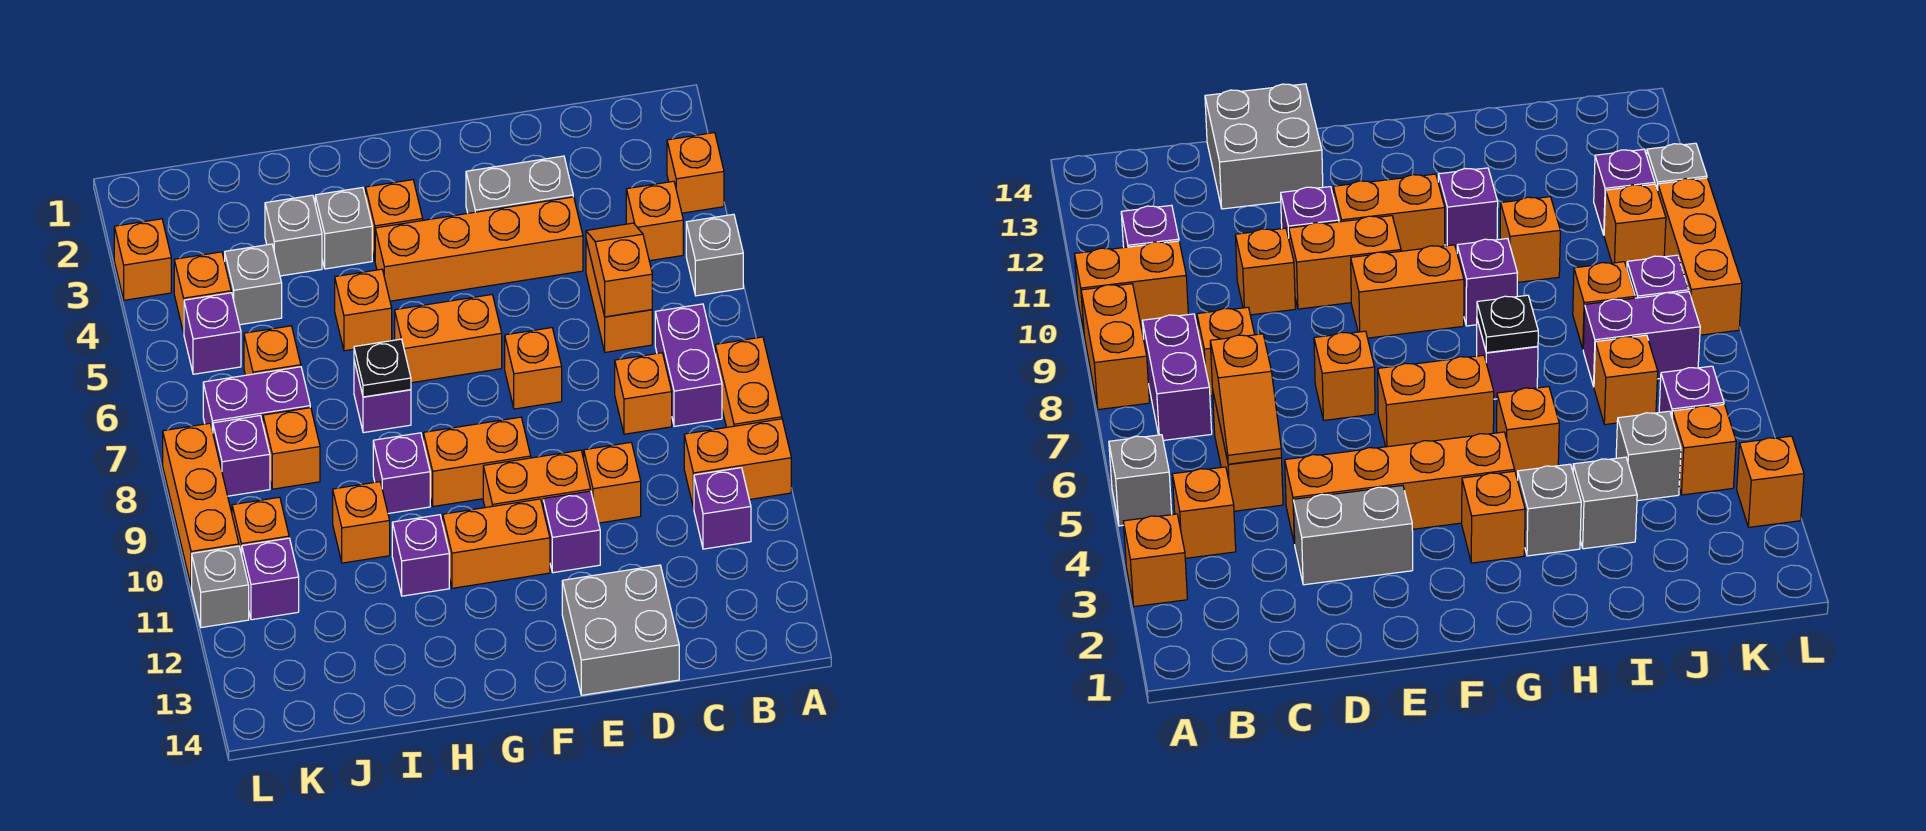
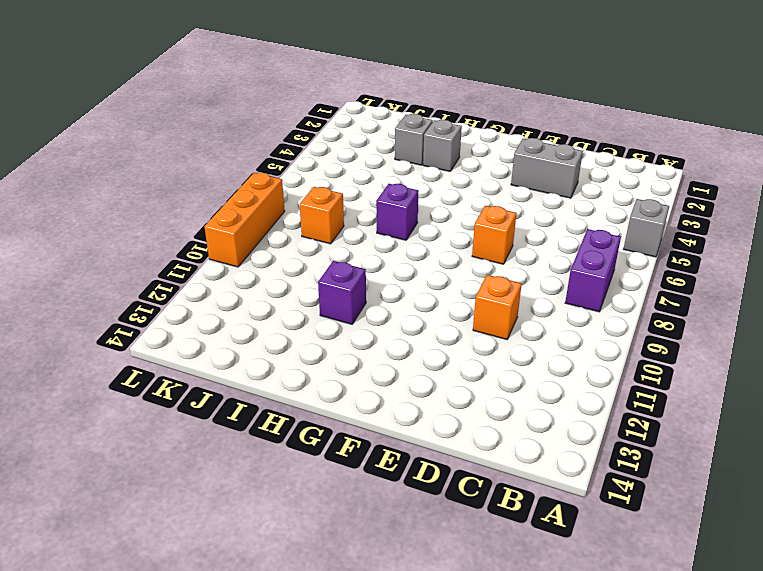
none -> orange brick A3 level 1
none -> orange brick A8:A9 level 1
none -> orange brick A10:B10 level 1
none -> orange brick B4 level 1

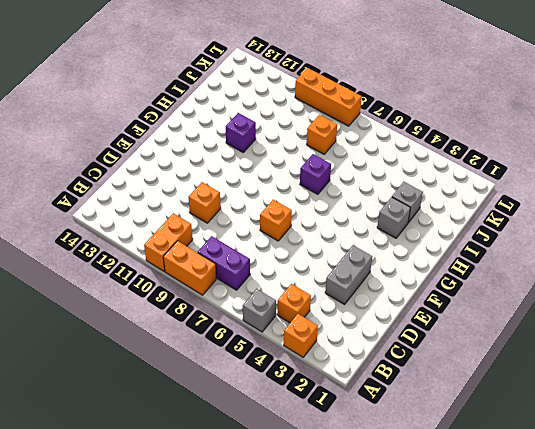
none -> purple brick B11 level 1
none -> orange brick C5:C6 level 1
none -> orange brick C8 level 1
none -> orange brick D4:G4 level 1

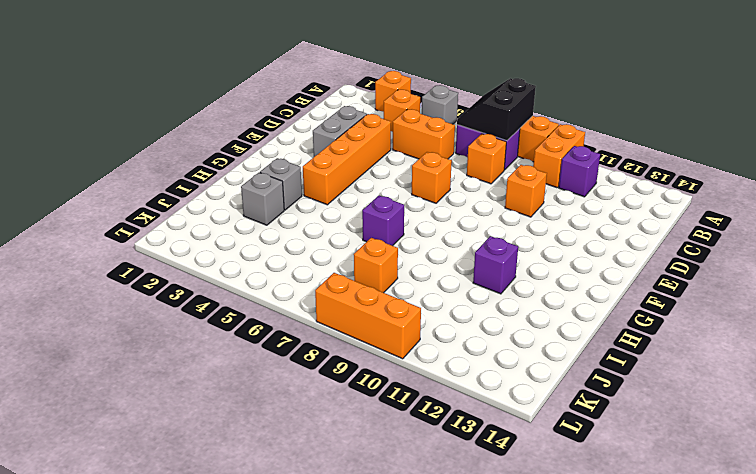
black slope A7:B8 level 2 top 8 -> none
none -> grey brick D13:E14 level 1
none -> orange brick E10:F10 level 1
none -> purple brick E11 level 1
none -> orange brick F6:G6 level 1

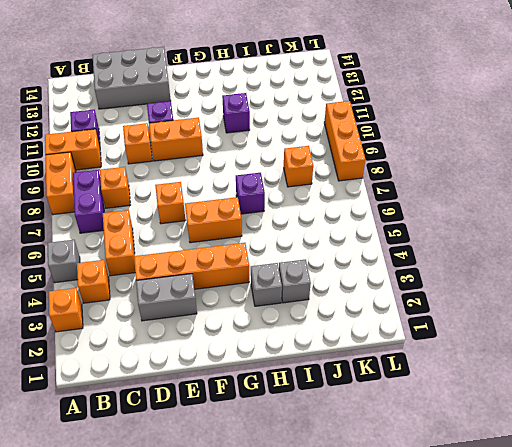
grey brick C13:E14 level 1 -> grey brick D13:E14 level 1
none -> orange brick F9:G9 level 1
none -> orange brick F11:G11 level 1
none -> orange brick G3 level 1
none -> orange brick H5 level 1

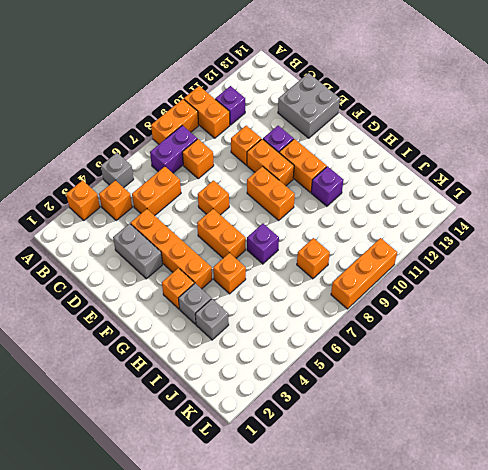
none -> purple brick H9 level 1
none -> orange brick I10 level 1
none -> grey brick J4 level 1
none -> orange brick J6 level 1

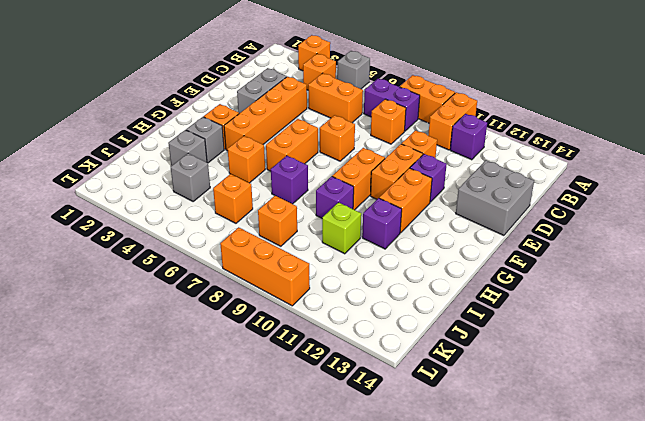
lime brick I10 level 1 -> orange brick I10 level 1
none -> purple brick J7:K7 level 1
none -> orange brick K4 level 1
none -> purple brick K5 level 1
none -> purple brick K8 level 1

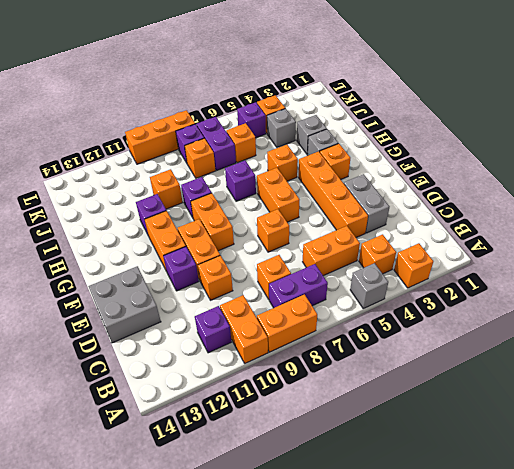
none -> orange brick K10 level 1
none -> purple brick K11 level 1
none -> orange brick L3 level 1
none -> grey brick L11 level 1

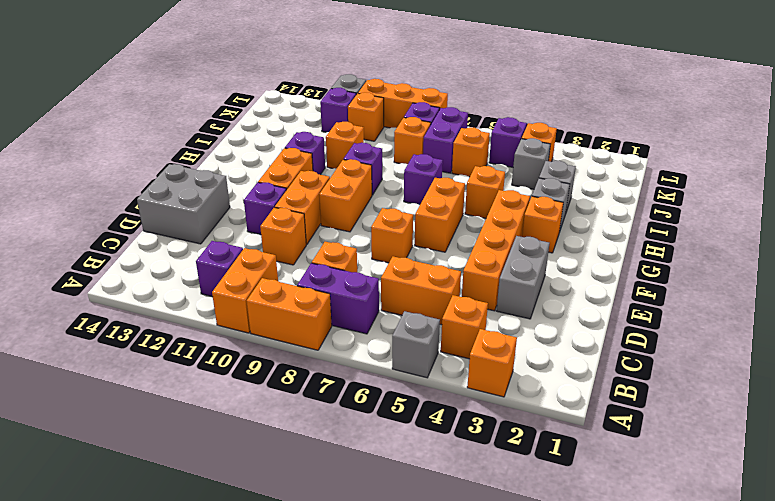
none -> orange brick L3 level 1
none -> orange slope C5:C6 level 2 top 6
none -> black plate H7 level 2

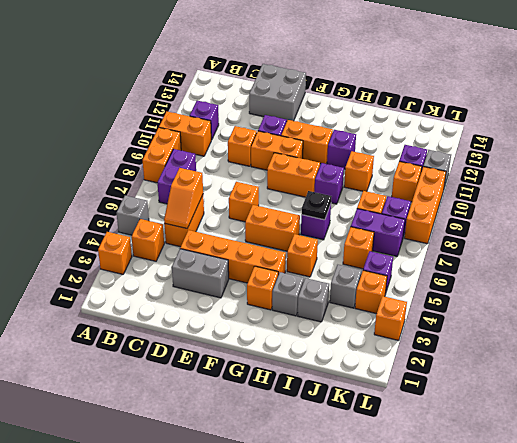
none -> orange brick C8 level 1

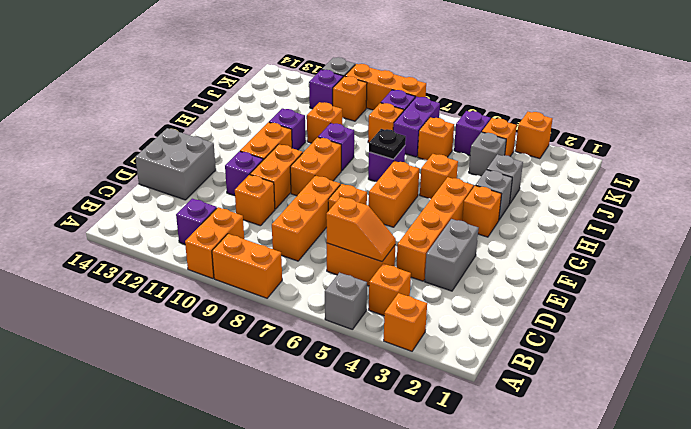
orange brick C8:E8 level 1 -> orange brick C8 level 1
none -> purple brick B7:B8 level 1

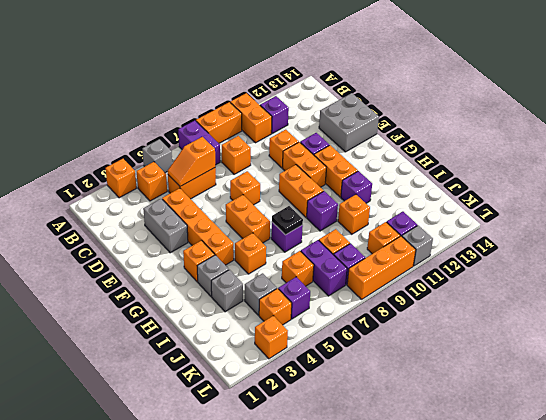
purple brick A7:B7 level 1 -> purple brick B7:B8 level 1

